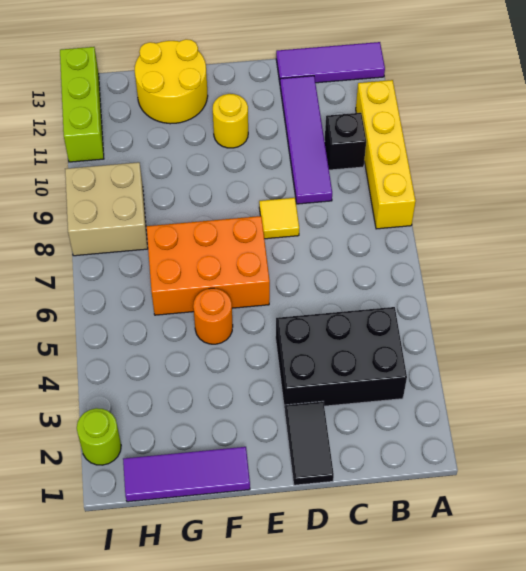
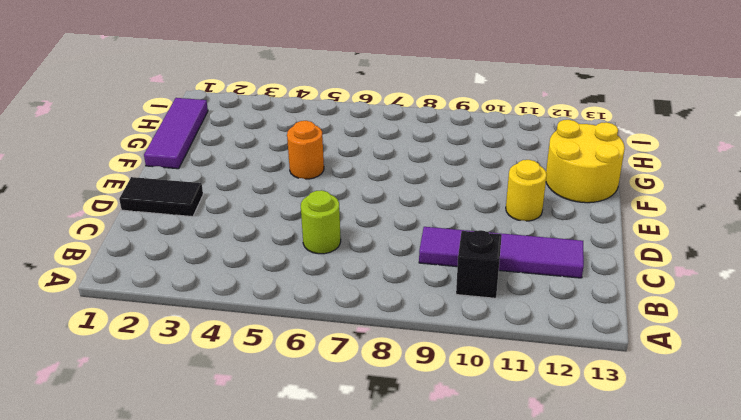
lime round brick C6 level 1 -> lime round brick I2 level 1
none -> yellow brick A8:A11 level 1
none -> purple tile A13:C13 level 1
none -> black brick B3:D4 level 1

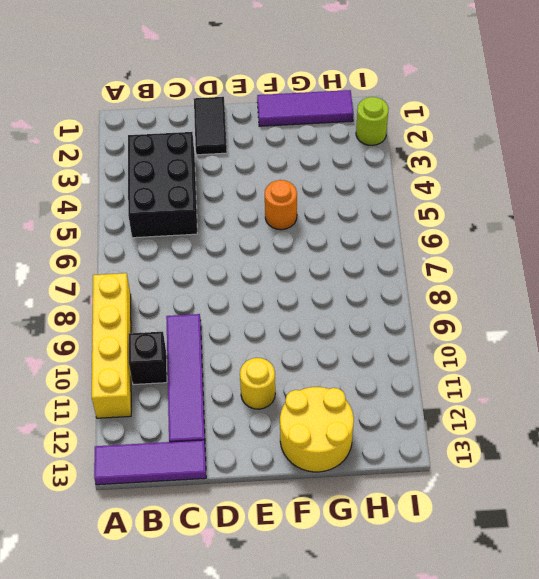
black brick B3:C5 level 1 -> black brick B3:D4 level 1
none -> yellow tile D8 level 1
none -> orange brick E6:G7 level 1
none -> tan brick H8:I9 level 1

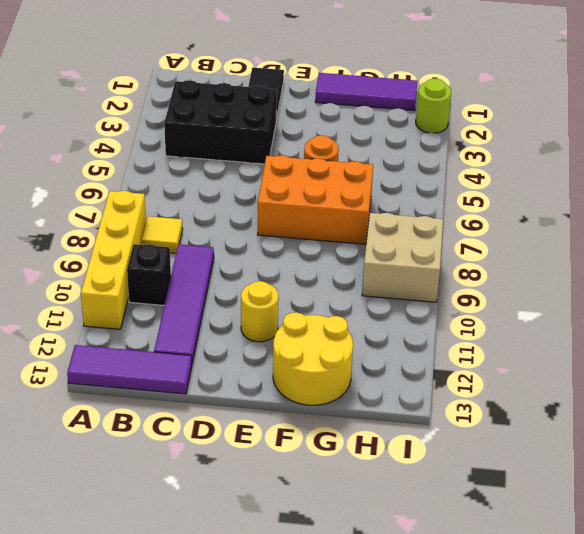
yellow tile B8 level 1 -> yellow tile D8 level 1
none -> lime brick I11:I13 level 1

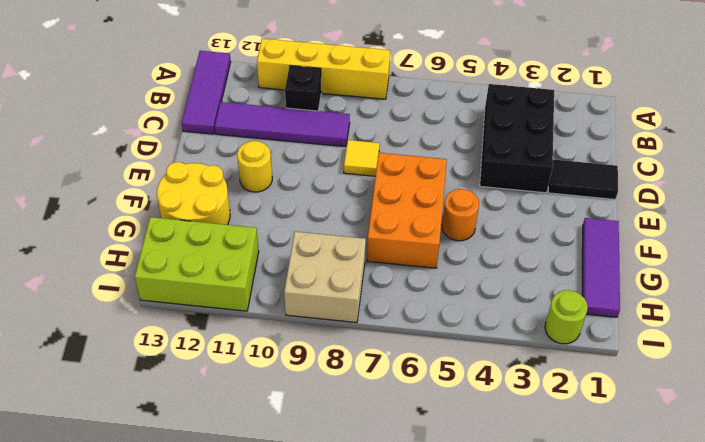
lime brick H11:I13 level 1 -> lime brick I11:I13 level 1

